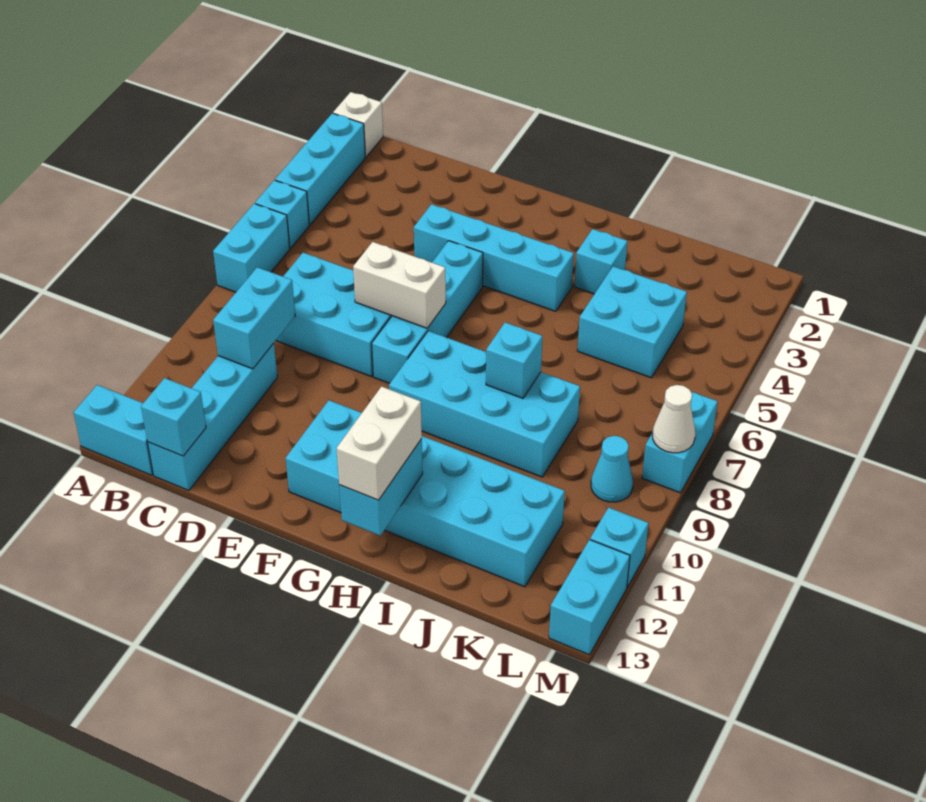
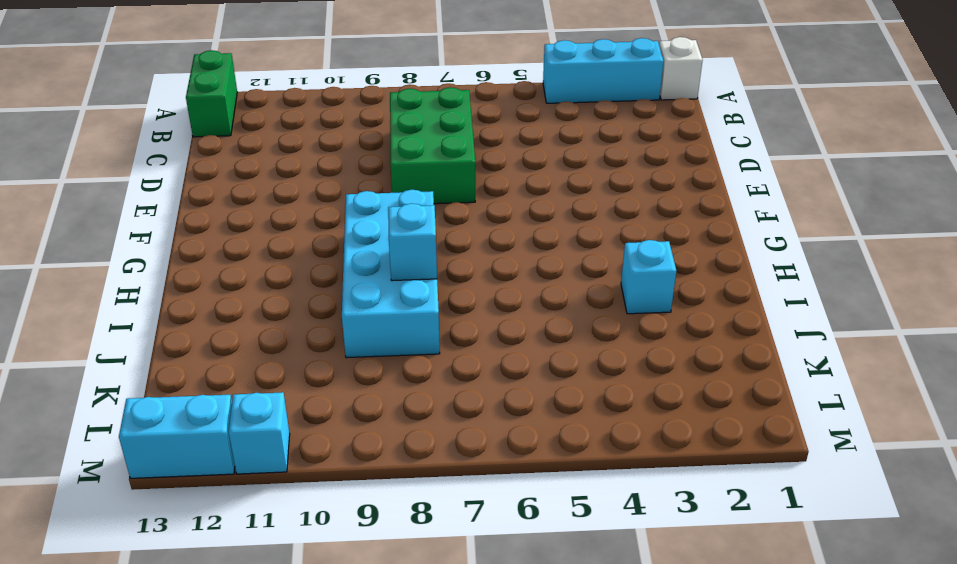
green brick A13:B13 level 1 -> cyan brick A13:B13 level 1
green brick C7:E8 level 1 -> cyan brick C7:E8 level 1
none -> cyan brick A5 level 1
none -> cyan brick A6:A7 level 1
none -> cyan brick C10:C13 level 1

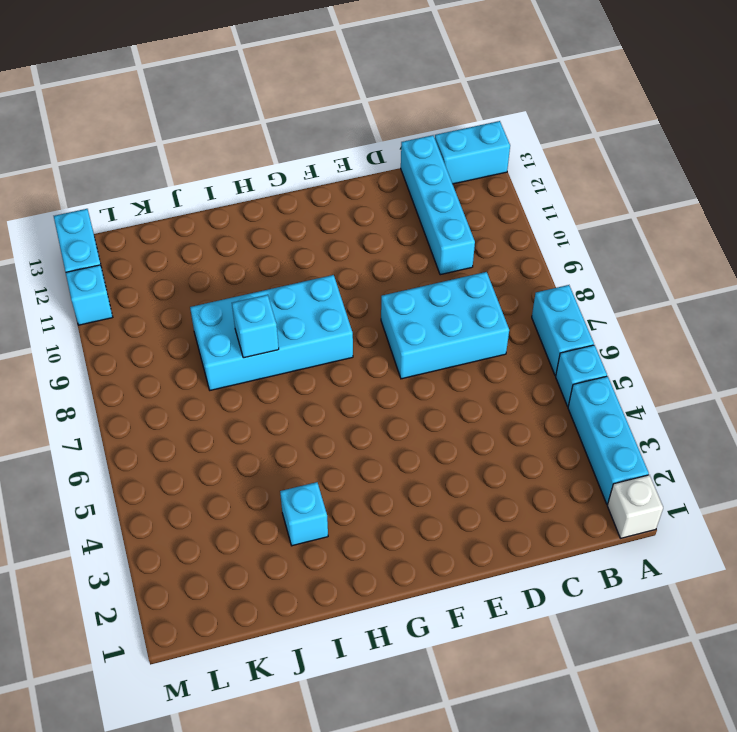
none -> cyan brick E4:H4 level 1
none -> cyan brick F5:F8 level 1
none -> cyan brick F11:K12 level 1

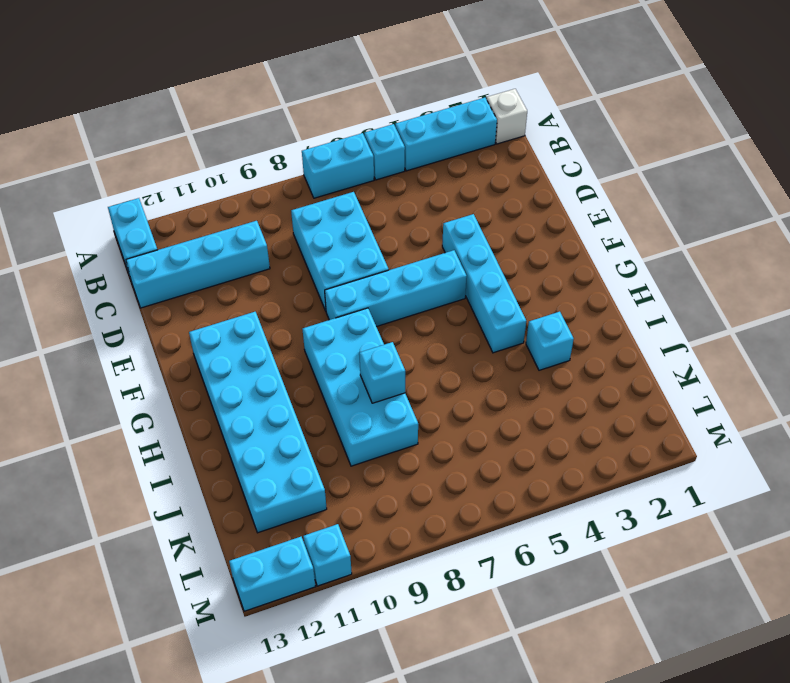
none -> cyan brick J4:K5 level 1
none -> cyan cone L9 level 1
none -> cyan brick M7:M8 level 1

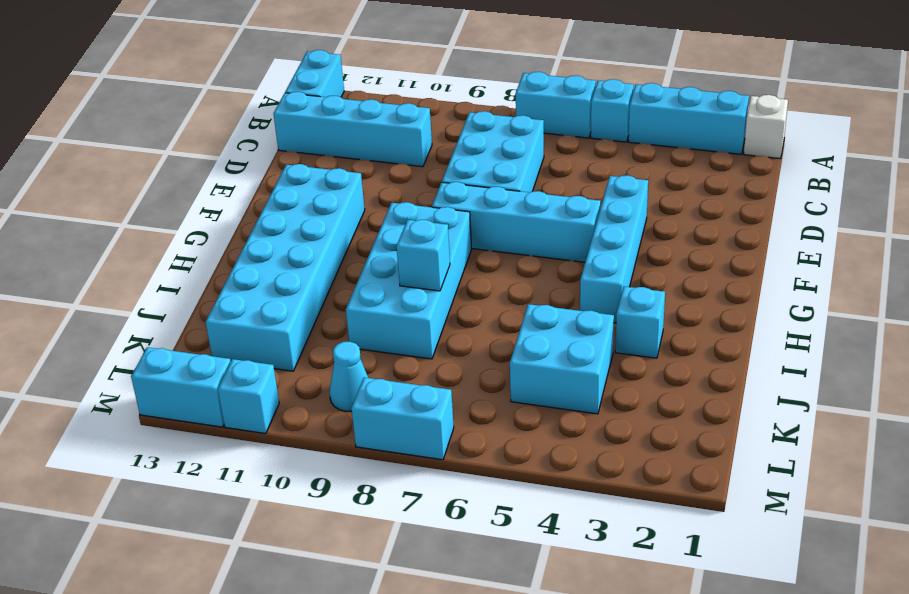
none -> cyan brick C9:C10 level 2
none -> cyan brick C13 level 2
none -> white brick E7:F7 level 2

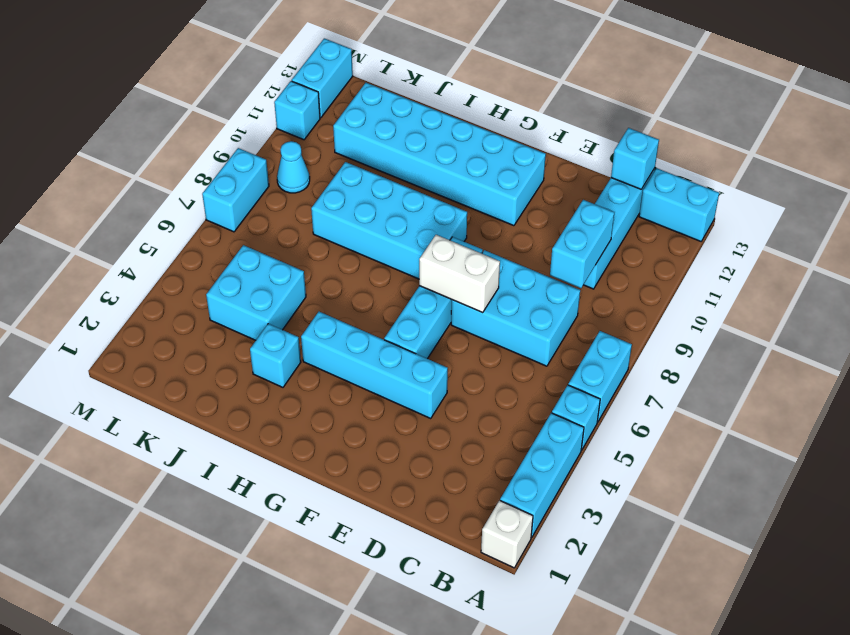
none -> cyan brick H12:H13 level 2
none -> cyan brick I8 level 2
none -> white cone M8 level 2

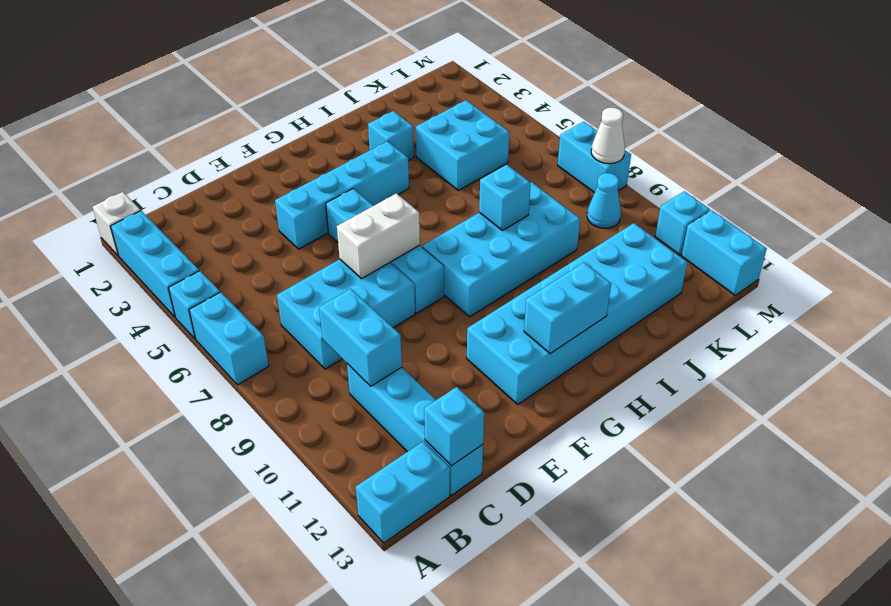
cyan brick G12:H12 level 2 -> cyan brick H12:H13 level 2
none -> white brick H12:H13 level 3

